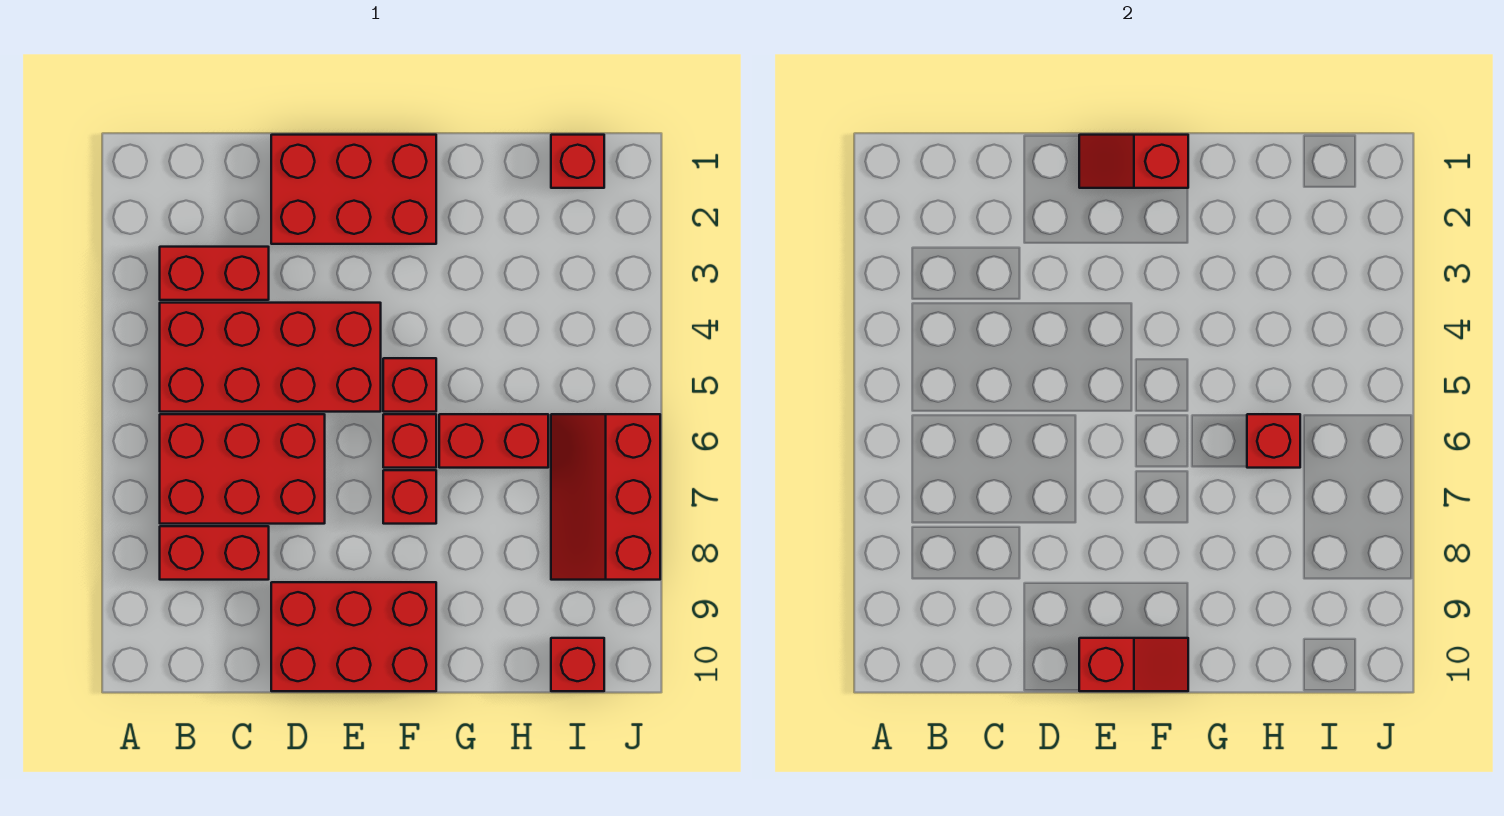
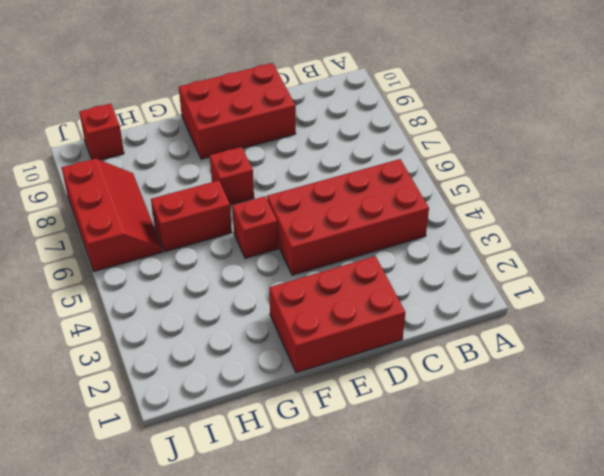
none -> red brick B3:C3 level 1
none -> red brick B6:D7 level 1
none -> red brick B8:C8 level 1

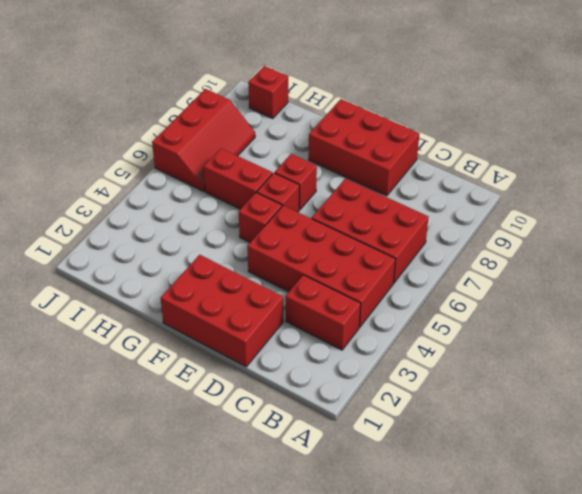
none -> red brick B8:C8 level 1
none -> red brick I1 level 1
none -> red slope E1:F1 level 2 top F

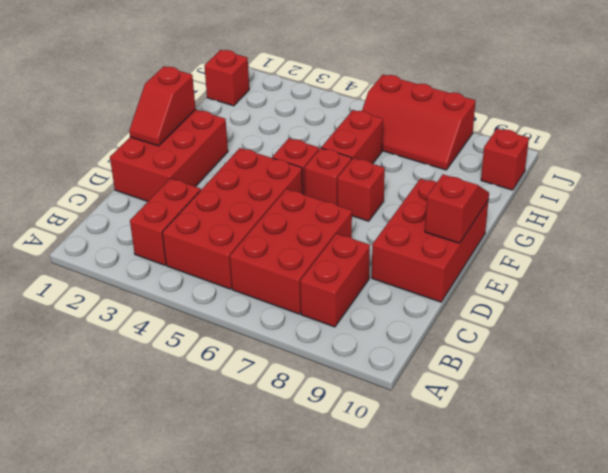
none -> red brick H6 level 2

